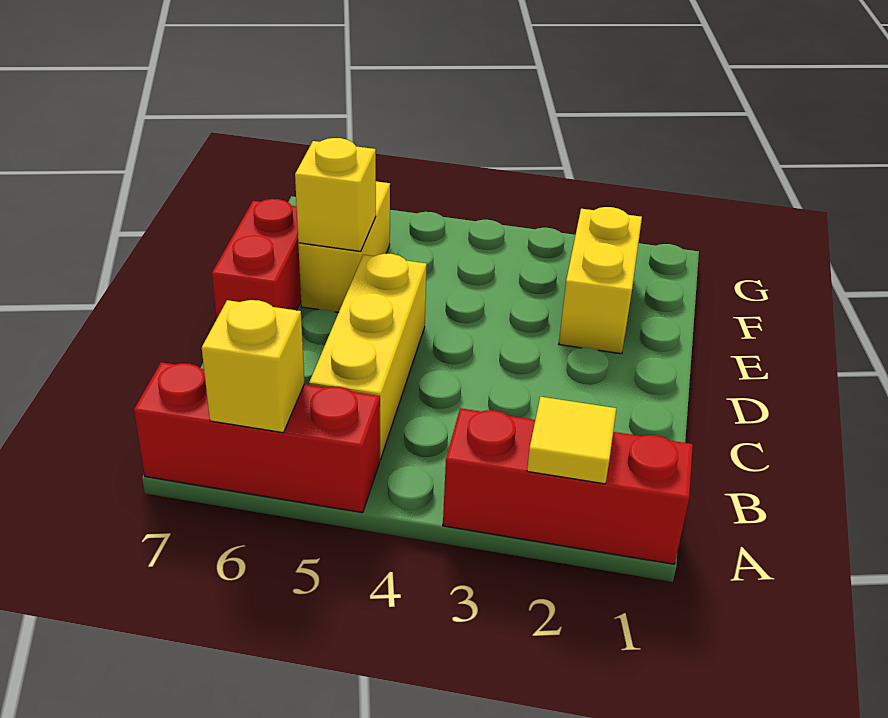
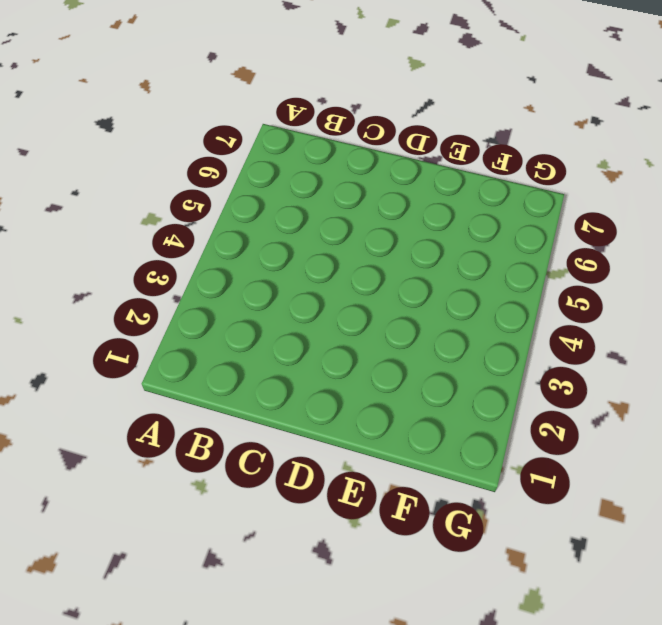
none -> red brick A1:A3 level 1
none -> red brick A5:A7 level 1

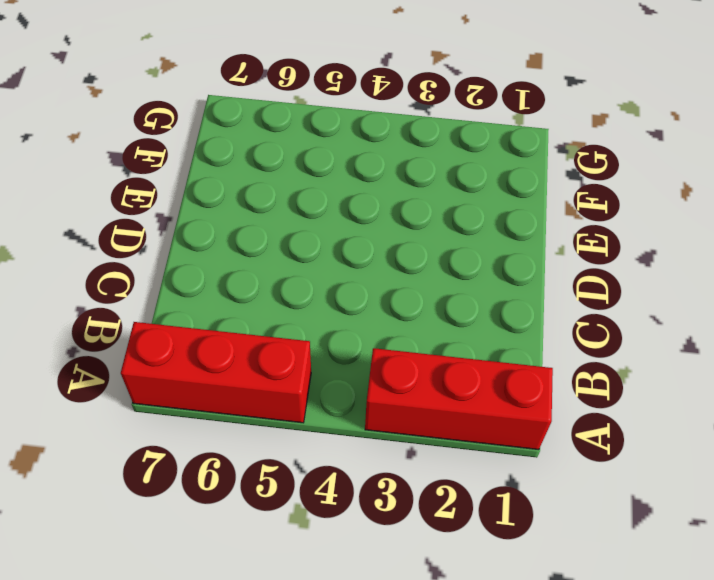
none -> yellow brick B5:D5 level 1
none -> red brick D7:E7 level 1

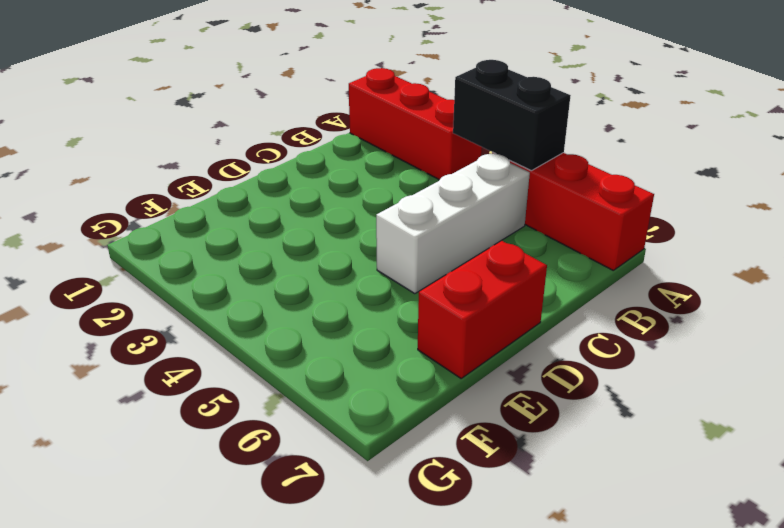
black brick A4:A5 level 2 -> none
white brick B5:D5 level 1 -> yellow brick B5:D5 level 1
none -> yellow brick E2:F2 level 1
none -> yellow brick E6:F6 level 1

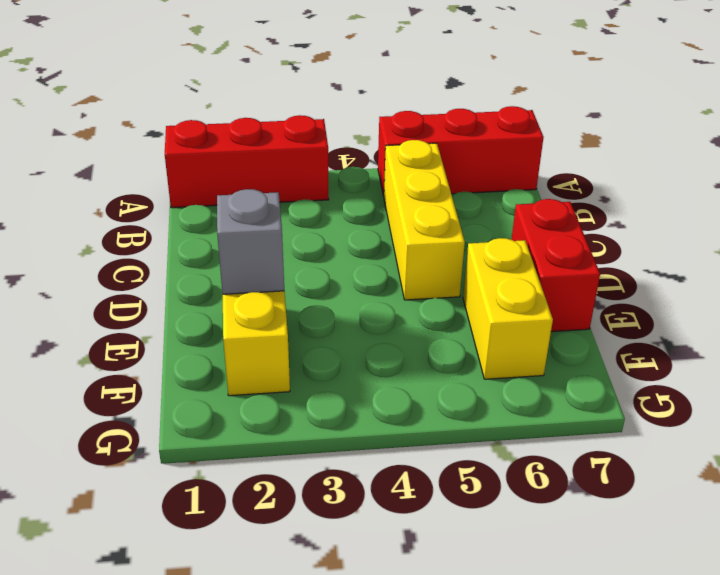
grey brick E2 level 2 -> none
none -> yellow tile A2 level 2
none -> yellow brick A6 level 2

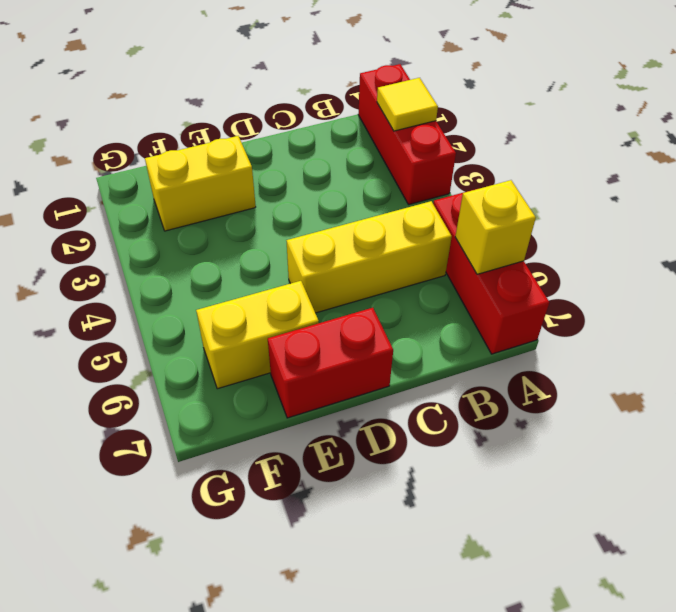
none -> yellow brick E6 level 2

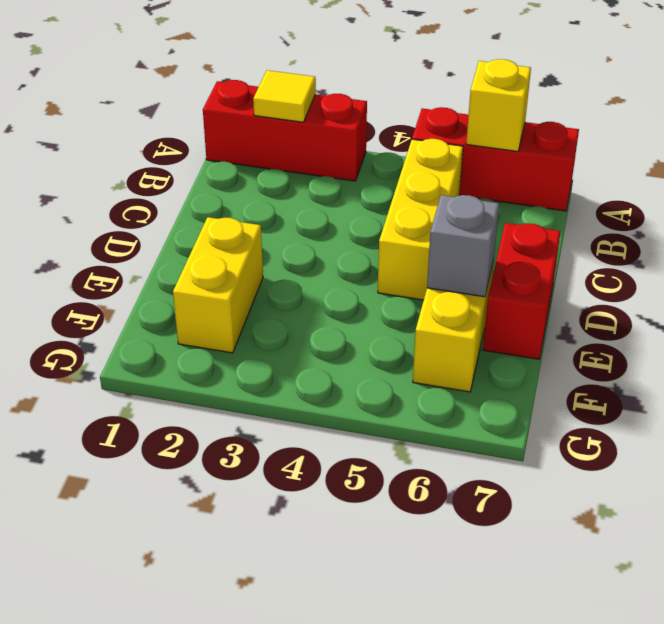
grey brick E6 level 2 -> yellow brick E6 level 2

